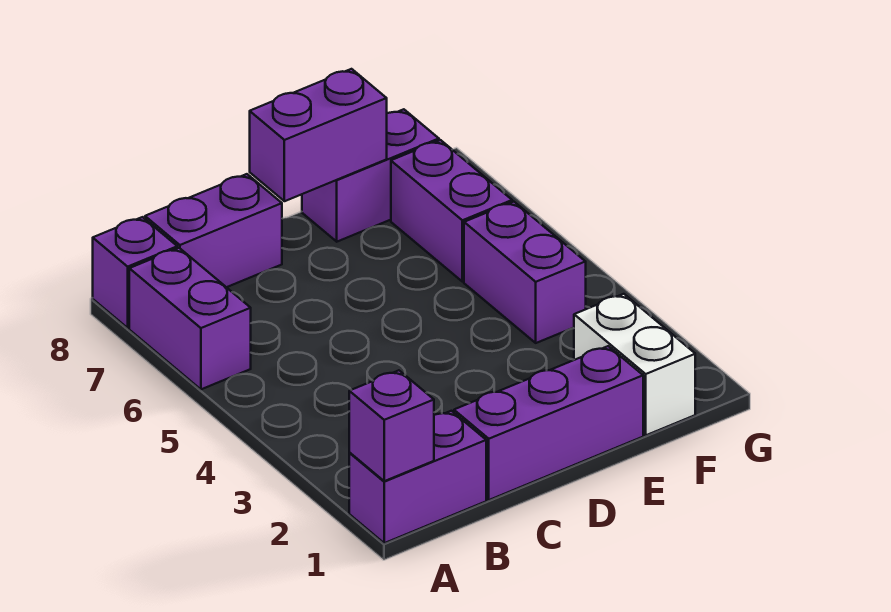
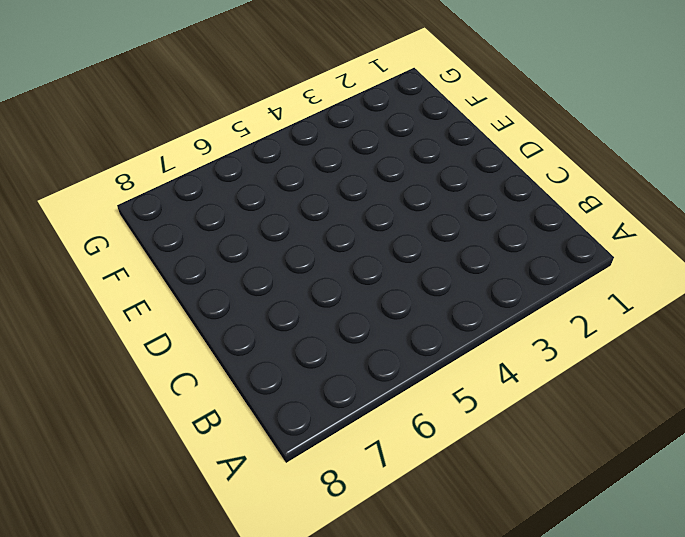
none -> purple brick A1:B1 level 1
none -> purple brick A6:A7 level 1

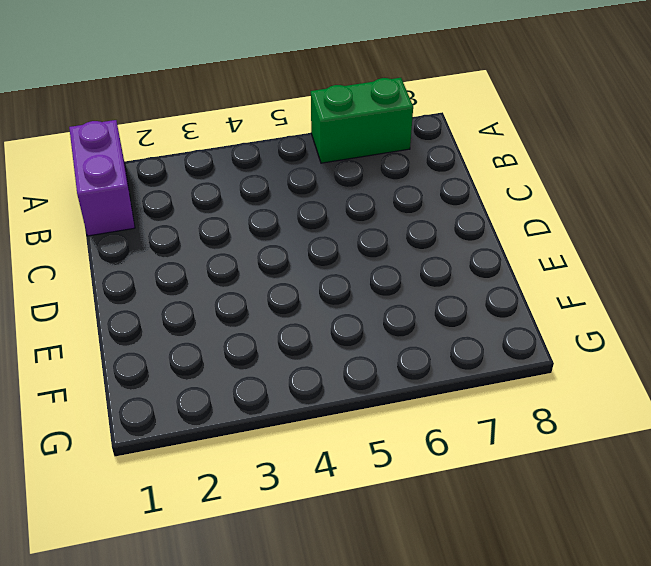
green brick A6:A7 level 1 -> purple brick A6:A7 level 1
none -> purple brick A8 level 1
none -> purple brick B8:C8 level 1

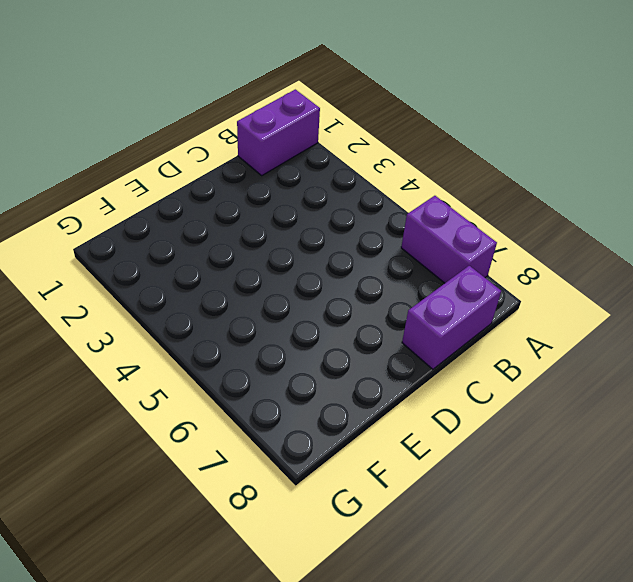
none -> purple brick A8 level 1
none -> purple brick C1:E1 level 1

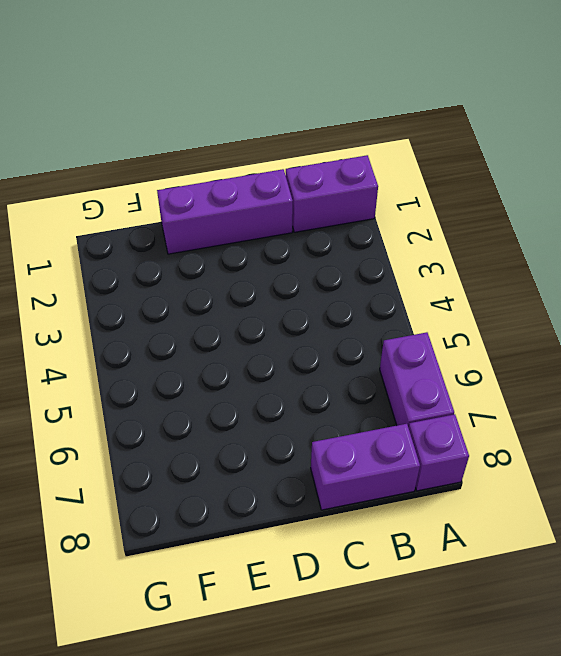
none -> purple brick E8:F8 level 1
none -> white brick F1:F2 level 1

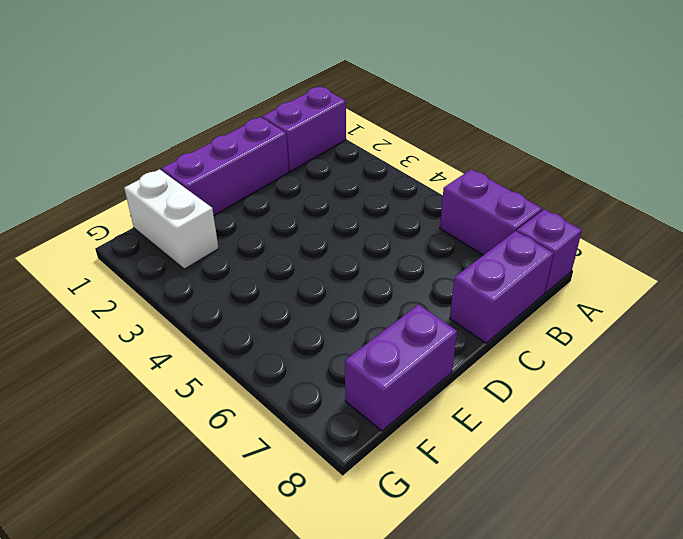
none -> purple brick F4:F5 level 1
none -> purple brick F6:F7 level 1

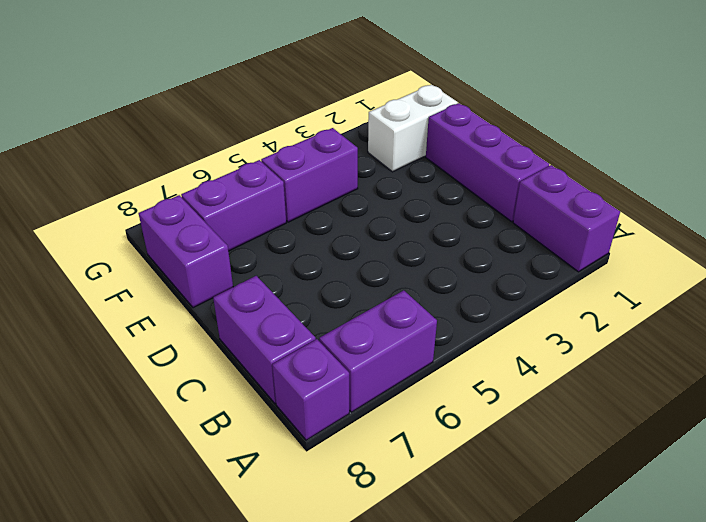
none -> purple brick A1 level 2
none -> purple brick D8:E8 level 2

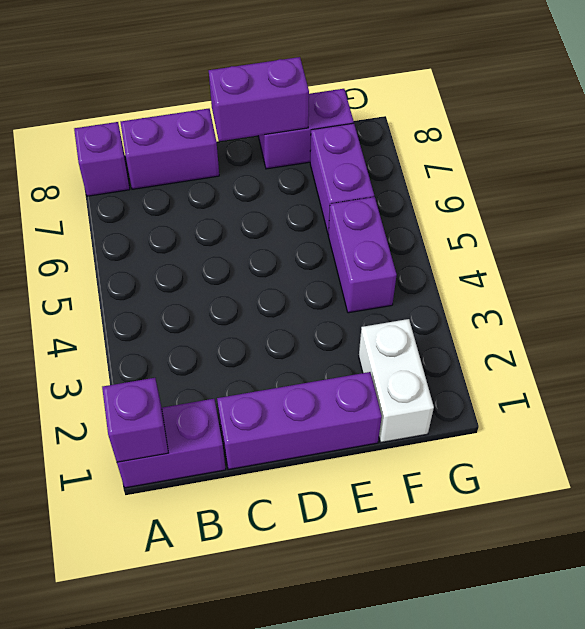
none -> purple brick A6:A7 level 1

